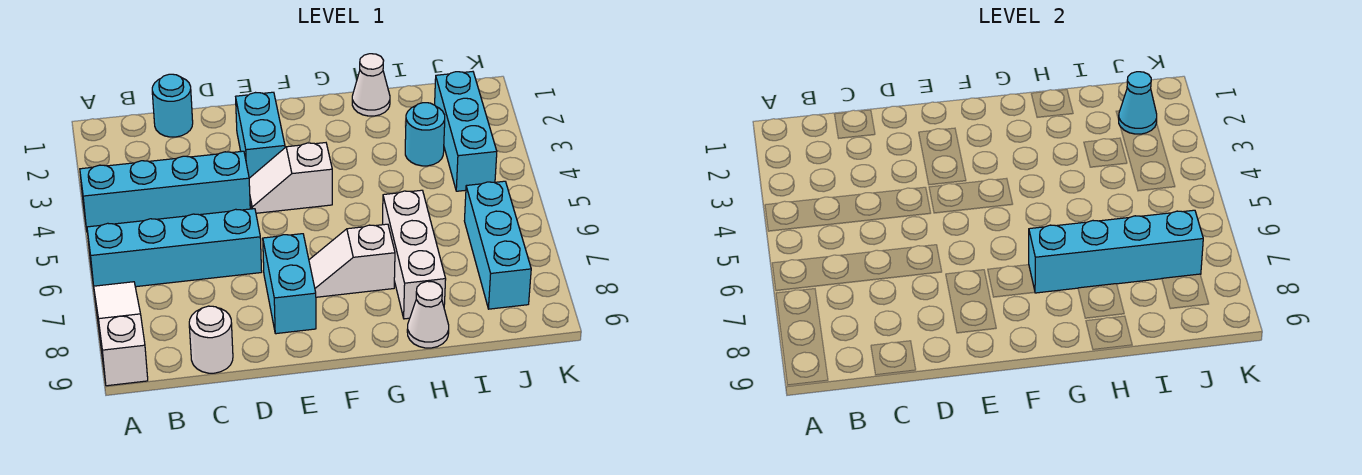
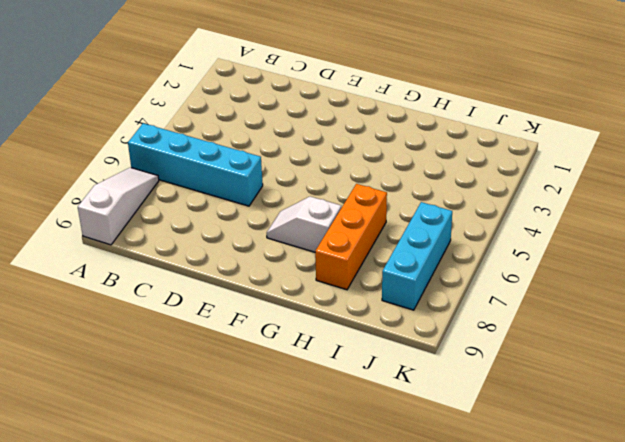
orange brick H6:H8 level 1 -> white brick H6:H8 level 1
none -> cyan brick A4:D4 level 1
none -> cyan round brick C1 level 1
none -> white round brick C9 level 1

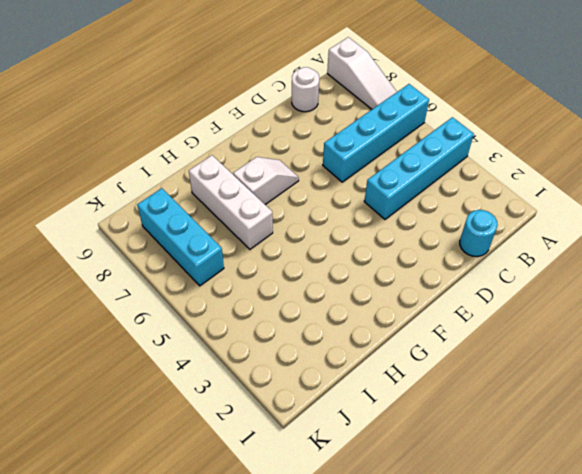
none -> cyan brick E2:E3 level 1
none -> white slope E4:F4 level 1 top F
none -> cyan brick E7:E8 level 1

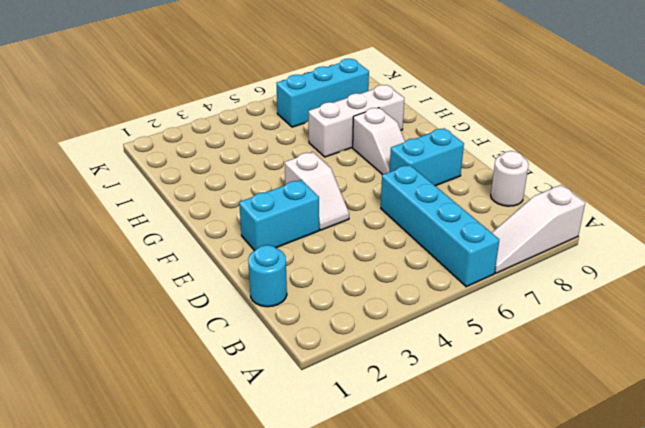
none -> cyan brick A4:D4 level 1
none -> white cone H1 level 1
none -> white cone H9 level 1

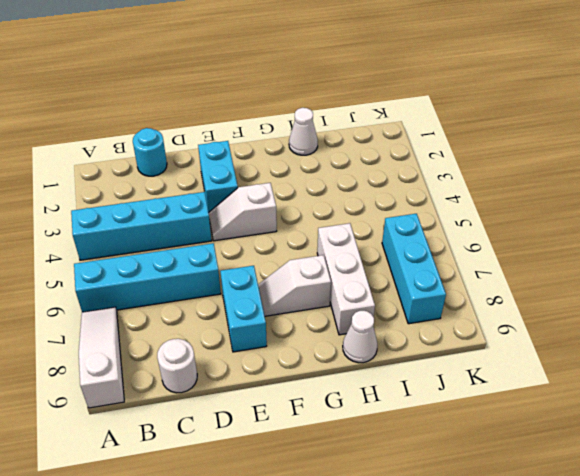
none -> cyan round brick I3 level 1
none -> cyan brick J2:J4 level 1
none -> cyan brick G7:J7 level 2

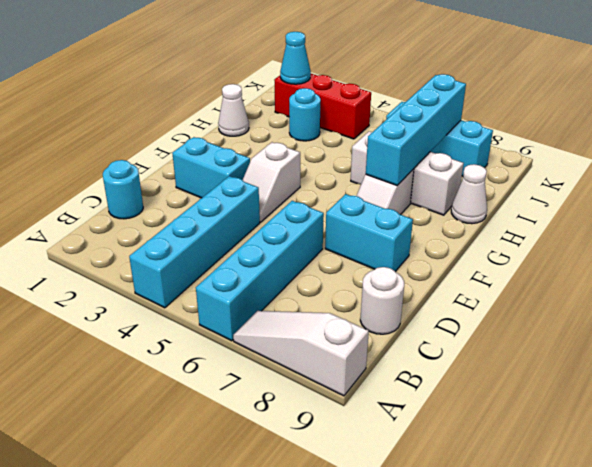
red brick J2:J4 level 1 -> cyan brick J2:J4 level 1

